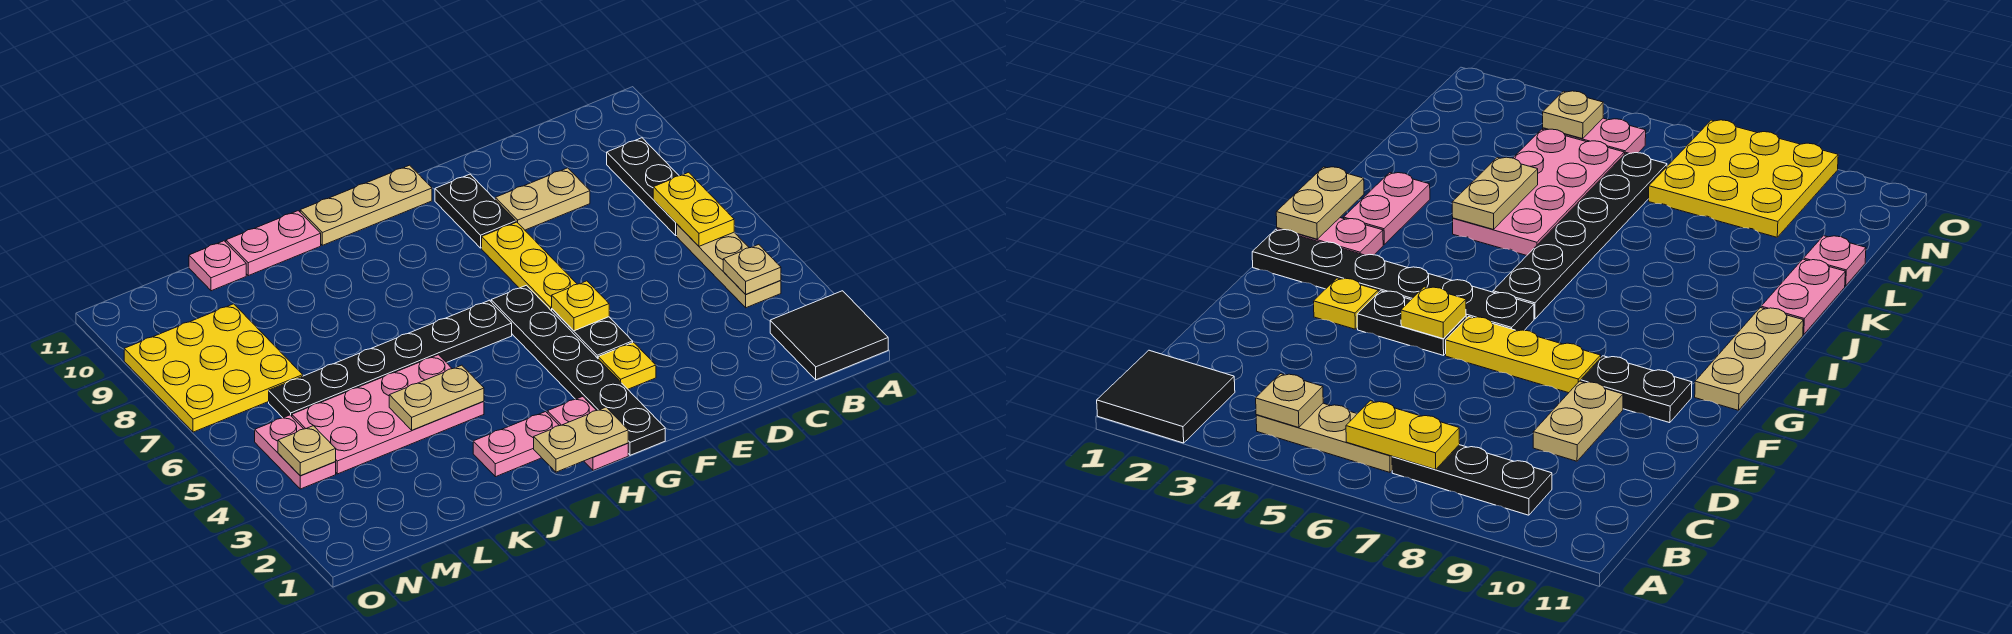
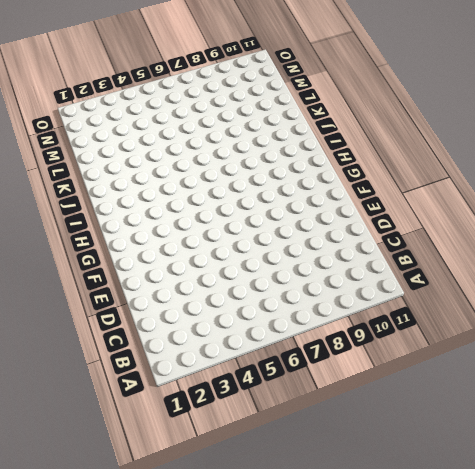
none -> black tile A1:B2 level 1
none -> tan plate B4:B6 level 1
none -> black plate B7:B9 level 1

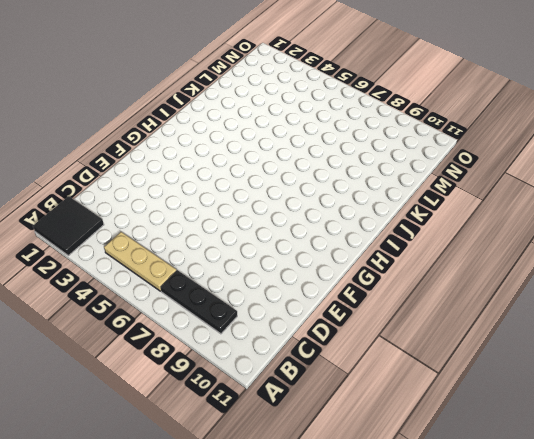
none -> tan plate D9:E9 level 1
none -> yellow plate F3 level 1
none -> black plate F4:F5 level 1

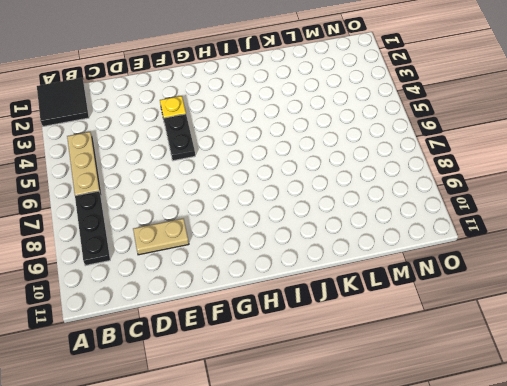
none -> yellow plate F6:F8 level 1
none -> black plate F9:F10 level 1
none -> black plate G1:G6 level 1

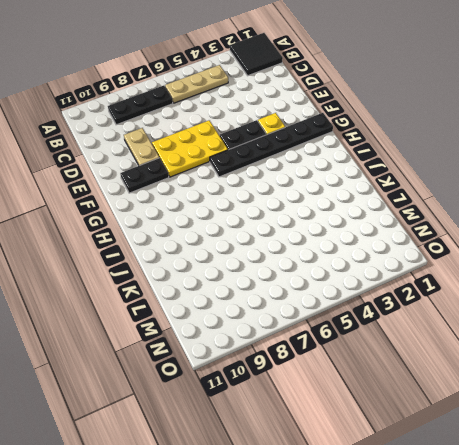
yellow plate E6:F8 level 1 -> yellow plate F6:F8 level 1
none -> tan plate G11:I11 level 1
none -> pink plate H1:H2 level 1
none -> black plate H6:M6 level 1

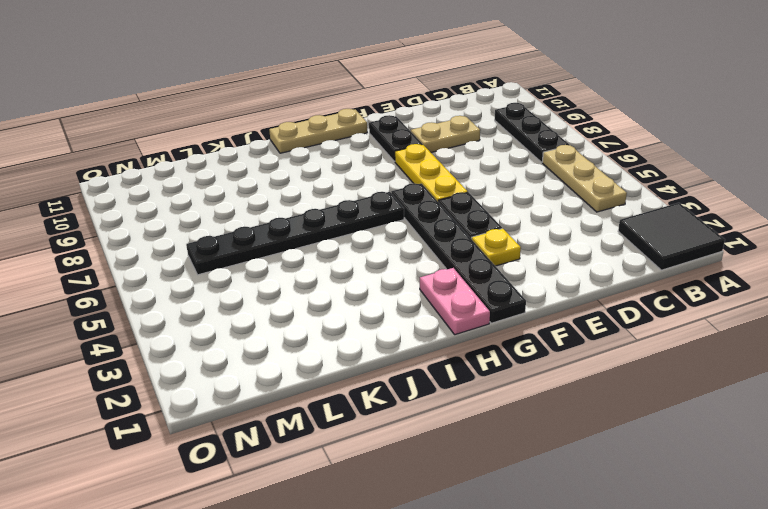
none -> pink plate I2:J2 level 1
none -> pink plate J4:M5 level 1
none -> pink plate J11:K11 level 1

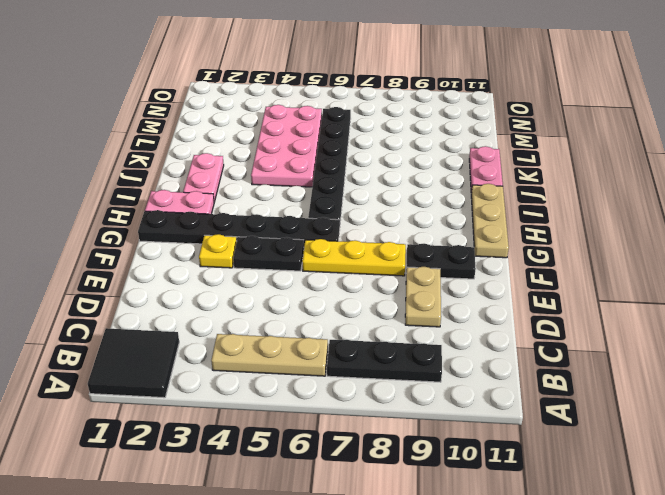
none -> pink plate L11 level 1
none -> yellow plate M7:O9 level 1
none -> pink plate N4:N5 level 1

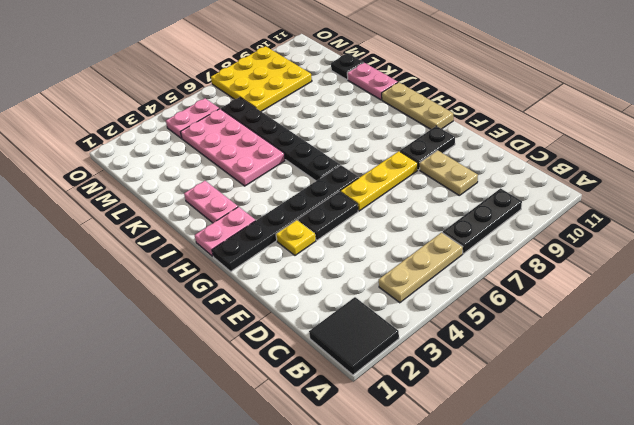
black plate L11 level 1 -> pink plate L11 level 1
none -> tan plate B4 level 2
none -> yellow plate B6:B7 level 2
none -> yellow plate F5 level 2

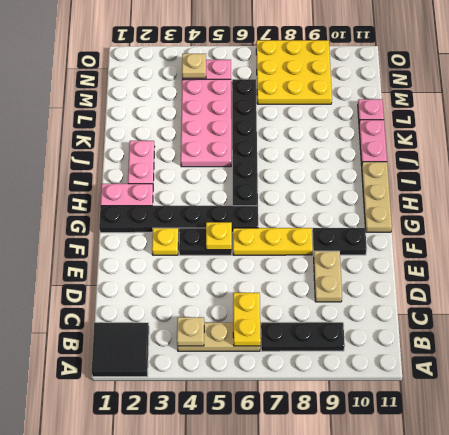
yellow plate B6:C6 level 2 -> yellow plate B6:B7 level 2
none -> tan plate H1:I1 level 2
none -> tan plate J4:K4 level 2

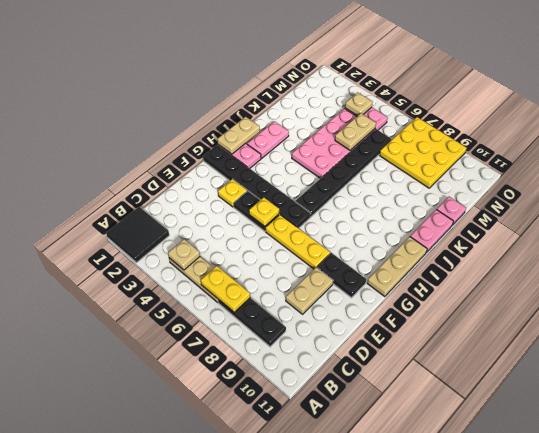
tan plate L5:M5 level 2 -> tan plate J4:K4 level 2

